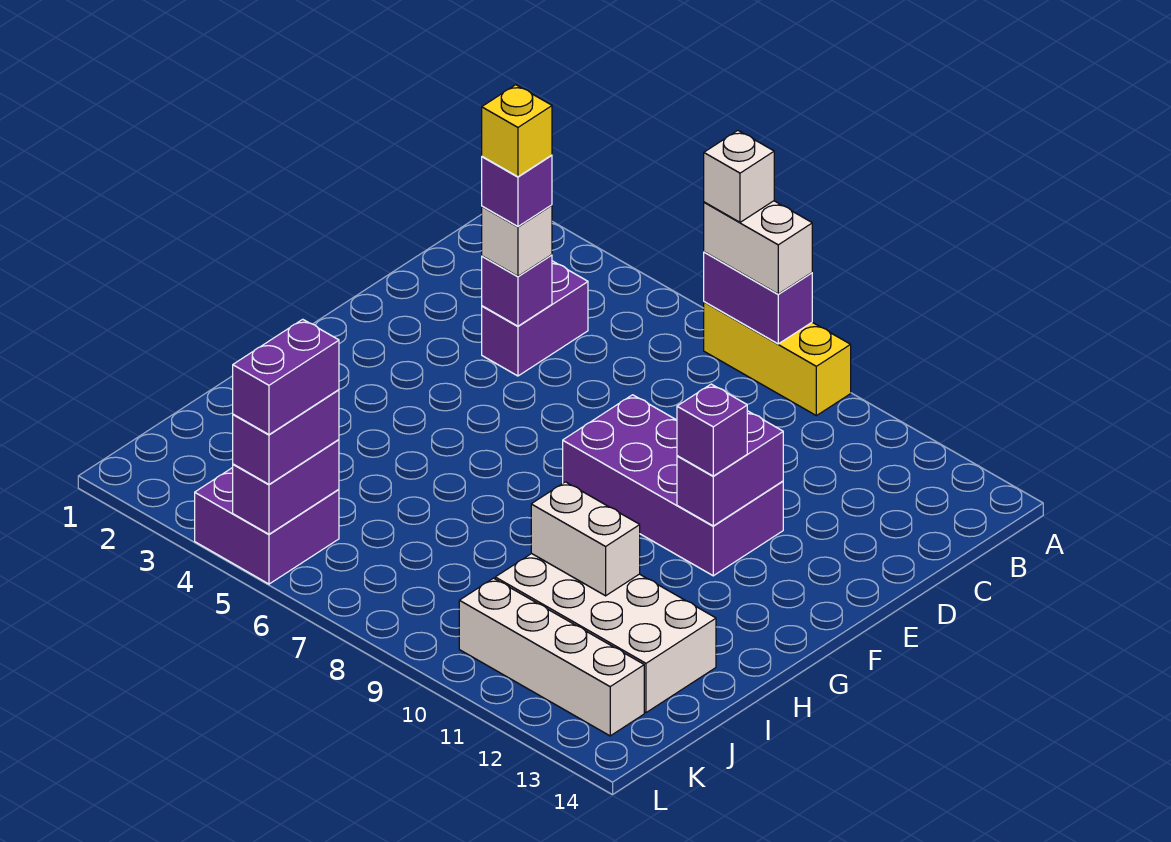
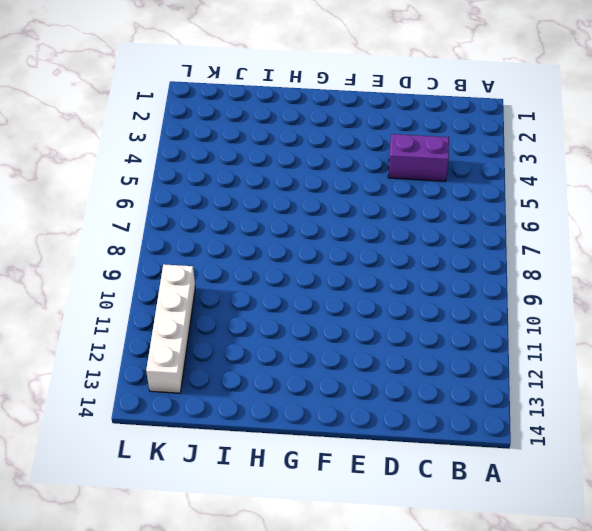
none -> yellow brick A7:A9 level 1
none -> purple brick E8:F11 level 1
none -> white brick I10:J13 level 1

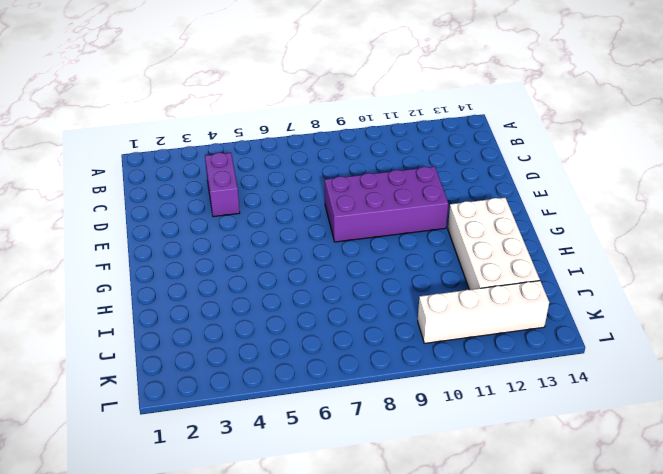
white brick G12:J13 level 1 -> white brick I10:J13 level 1
none -> yellow brick A7:A9 level 1
none -> purple brick K4:L5 level 1
none -> purple brick A7:A8 level 2

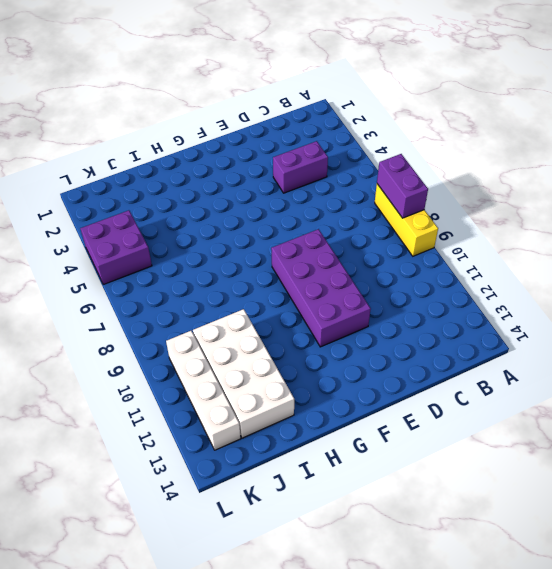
none -> purple brick D4 level 2
none -> purple brick E11:F11 level 2
none -> white brick I10:I11 level 2

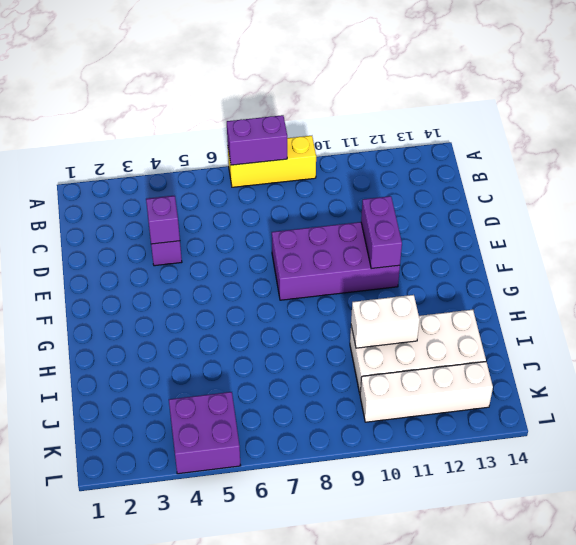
none -> purple brick K5:L5 level 2
none -> white brick A7:A8 level 3
none -> white brick D4 level 3

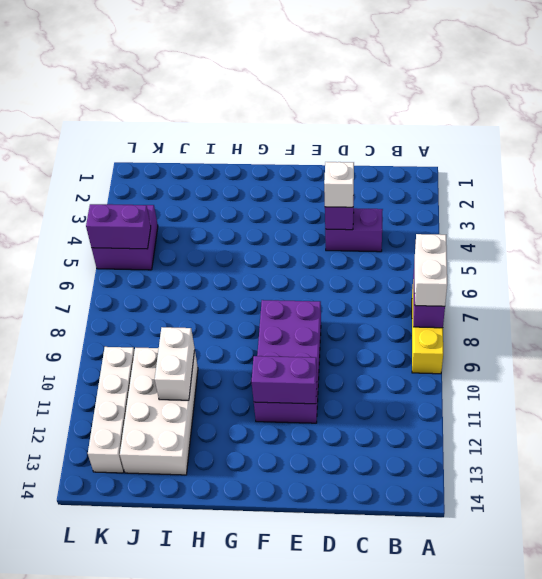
none -> purple brick F11 level 3
none -> purple brick K5:L5 level 3
none -> white brick A7 level 4

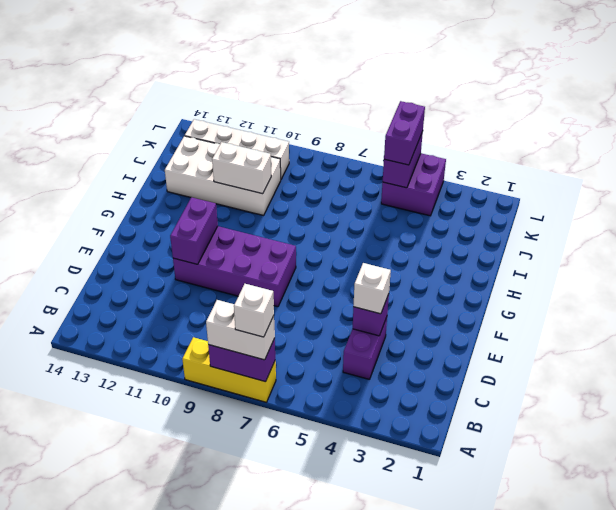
none -> purple brick F11 level 3
none -> purple brick D4 level 4
none -> purple brick K5:L5 level 4

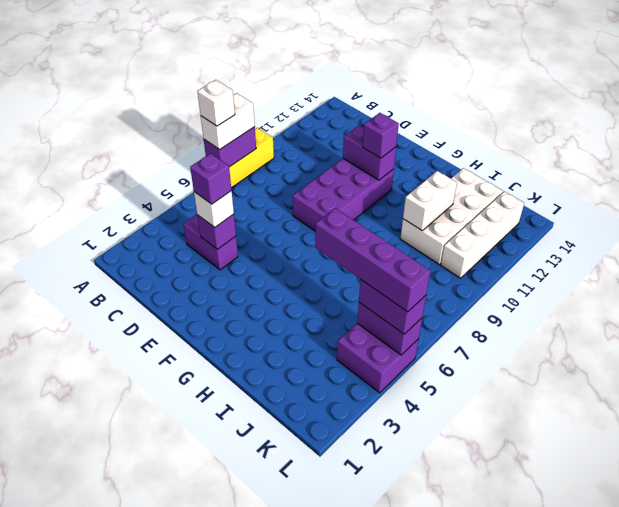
purple brick I5:L5 level 4 -> purple brick K5:L5 level 4
none -> yellow brick D4 level 5

